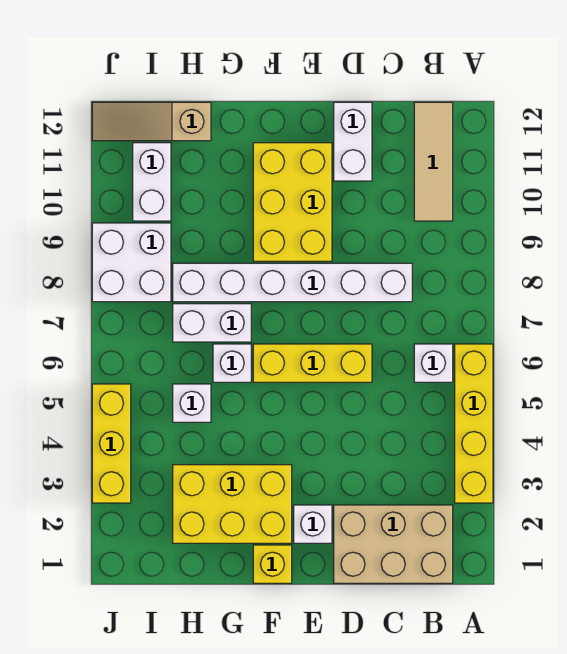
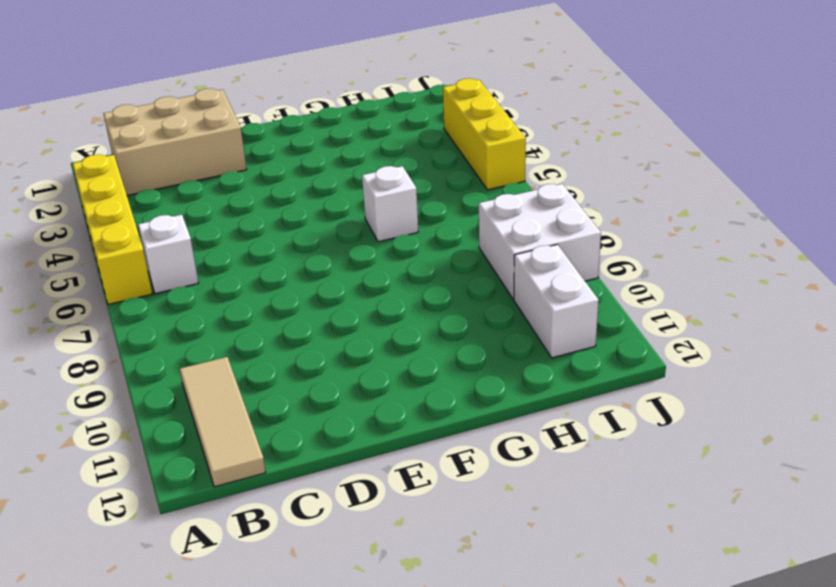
none -> white brick C8:H8 level 1
none -> yellow brick D6:F6 level 1
none -> white brick D11:D12 level 1

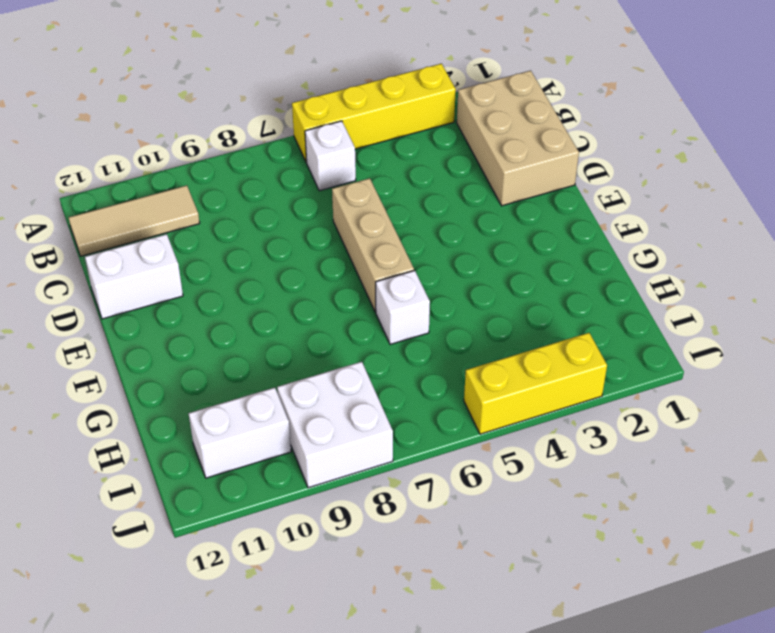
tan brick D6:F6 level 1 -> yellow brick D6:F6 level 1
none -> white brick C8:H8 level 1
none -> white brick E2 level 1
none -> yellow brick E9:F11 level 1

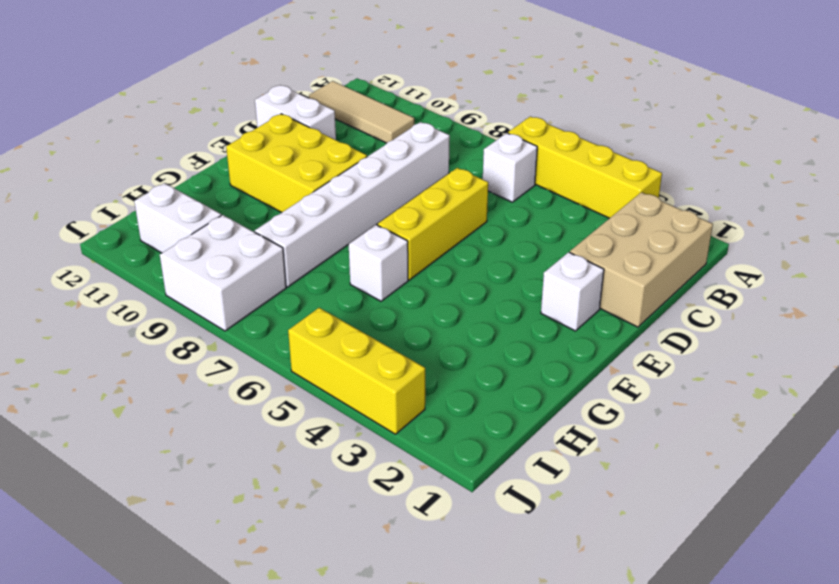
none -> yellow brick F1 level 1
none -> yellow brick F2:H3 level 1
none -> white brick G7:H7 level 1

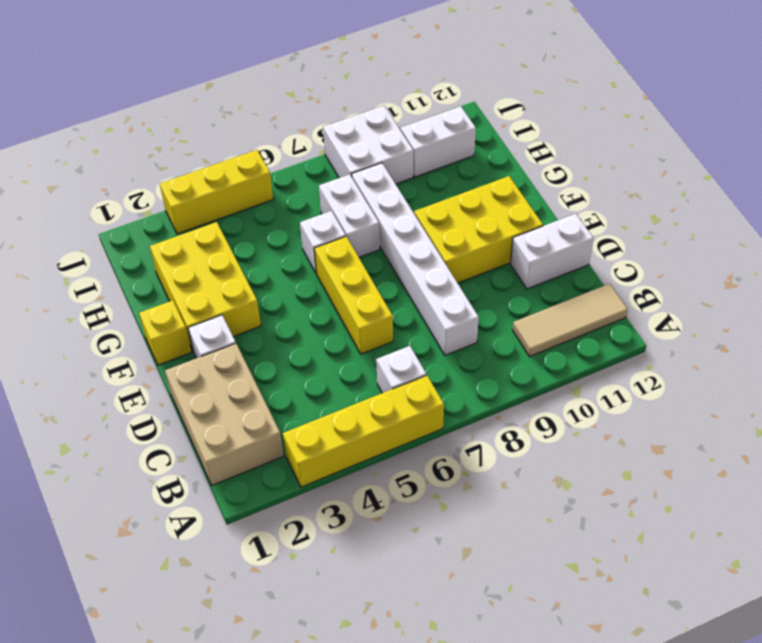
none -> white brick H5 level 1
none -> tan slope H12:J12 level 1 top H

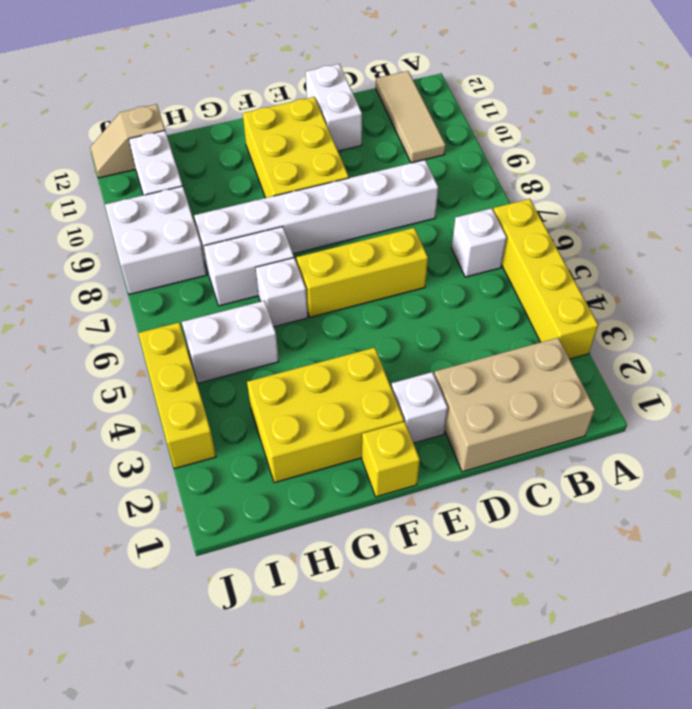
white brick H5:I5 level 1 -> white brick H5 level 1
tan slope I12:J12 level 1 top I -> tan slope H12:J12 level 1 top H

